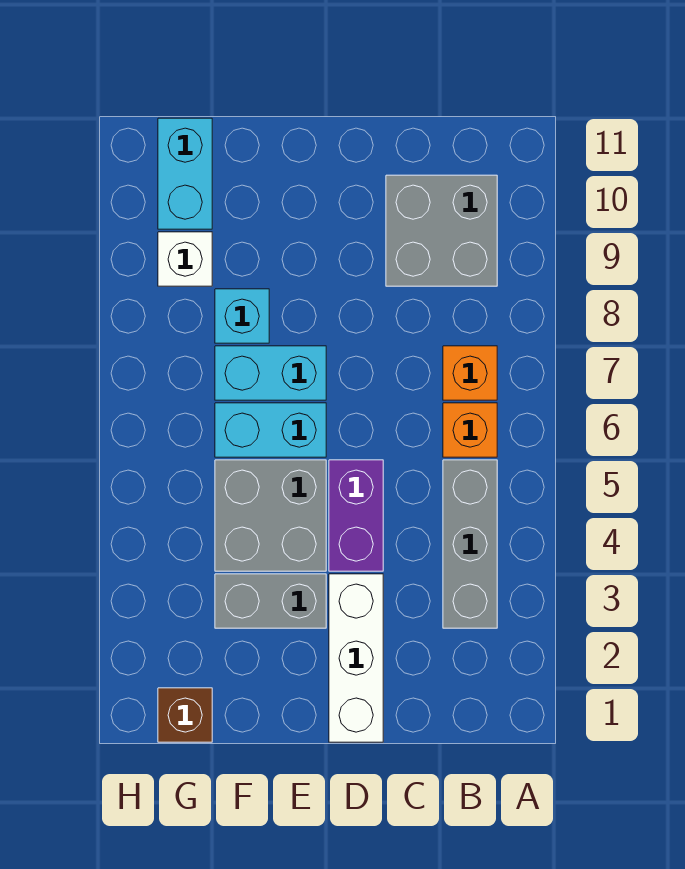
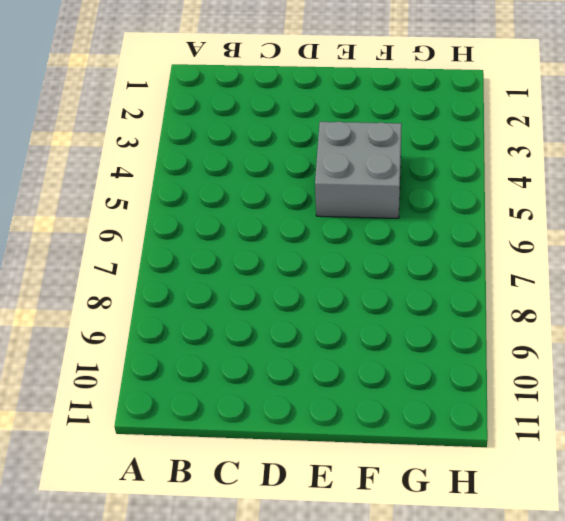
none -> grey brick B3:B5 level 1
none -> orange brick B6 level 1
none -> orange brick B7 level 1

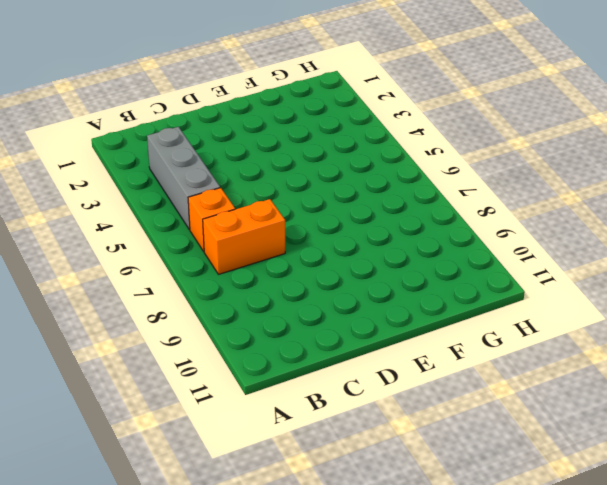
orange brick B7:C7 level 1 -> orange brick B7 level 1
none -> grey brick B9:C10 level 1
none -> white brick D1:D3 level 1
none -> purple brick D4:D5 level 1

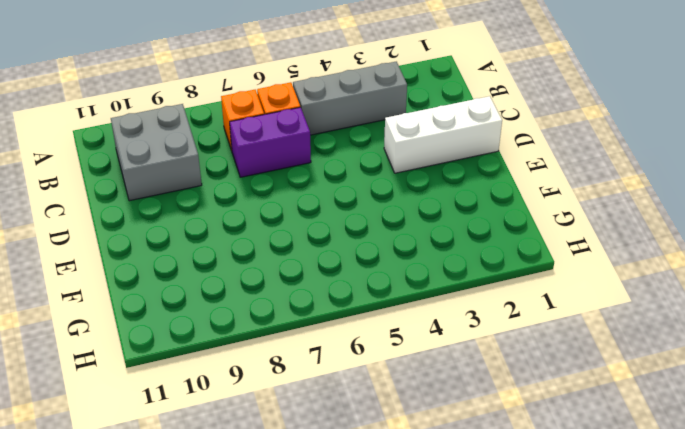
purple brick C6:C7 level 1 -> purple brick D4:D5 level 1
none -> grey brick E3:F3 level 1
none -> grey brick E4:F5 level 1
none -> cyan brick E6:F6 level 1

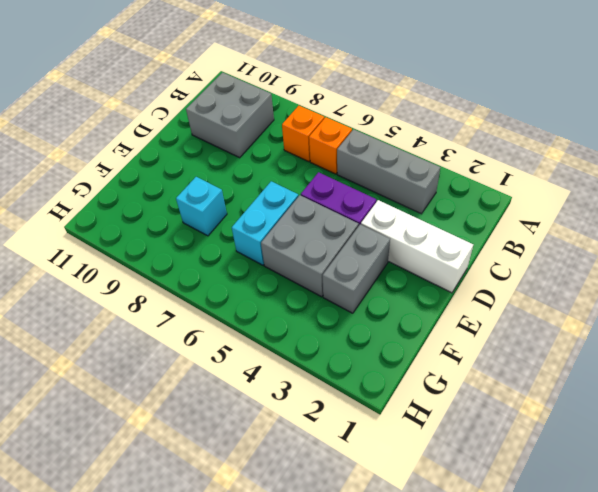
none -> cyan brick E7:F7 level 1
none -> brown brick G1 level 1
none -> white brick G9 level 1

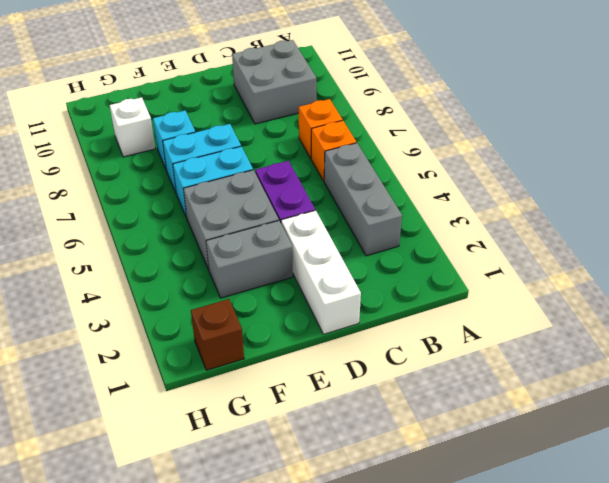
none -> cyan brick G10:G11 level 1

